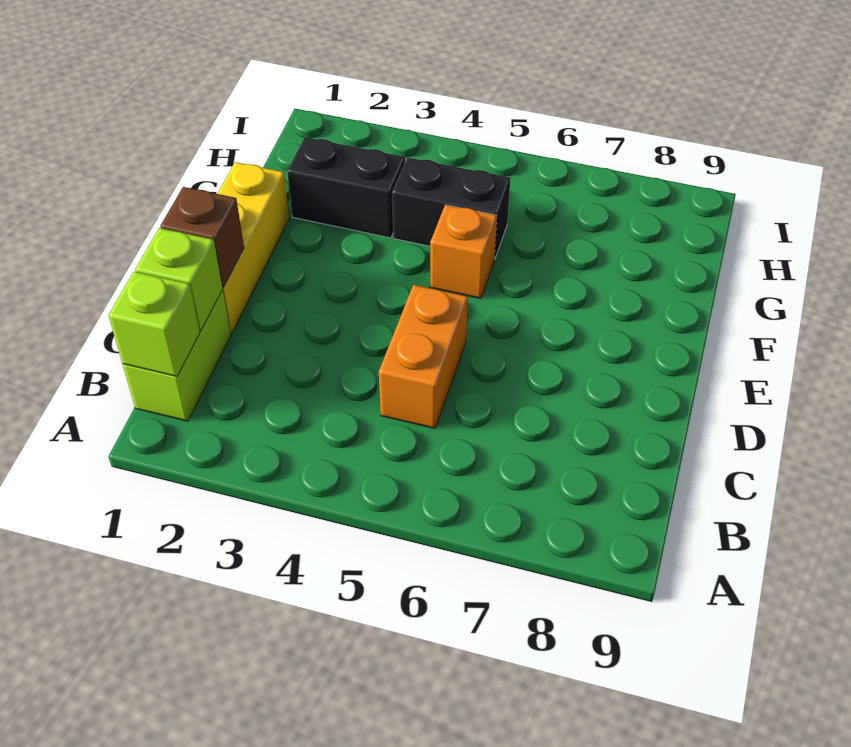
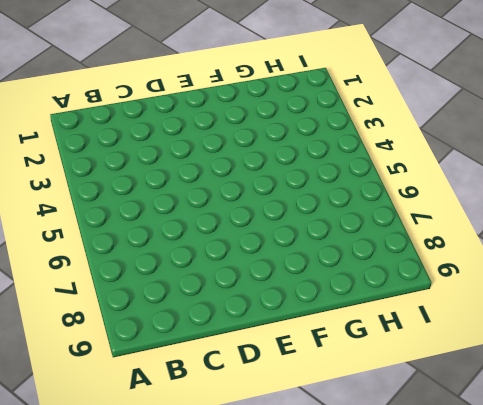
none -> lime brick B1:C1 level 1
none -> orange brick C5:D5 level 1

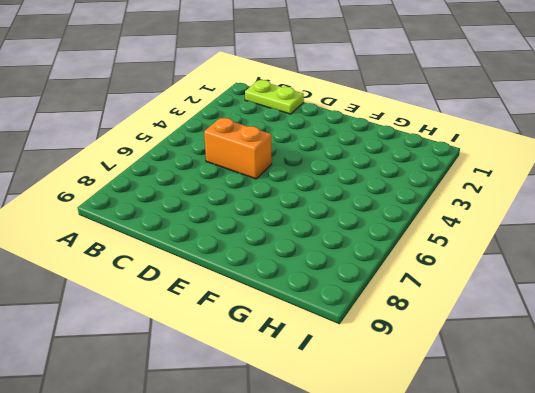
lime plate B1:C1 level 1 -> lime brick B1:C1 level 1
none -> yellow brick D1:F1 level 1
none -> orange brick F5 level 1

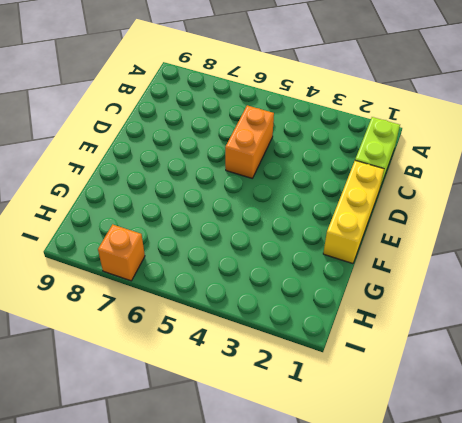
orange brick I7 level 1 -> orange brick F5 level 1
none -> black brick G2:G3 level 1
none -> black brick G4:G5 level 1

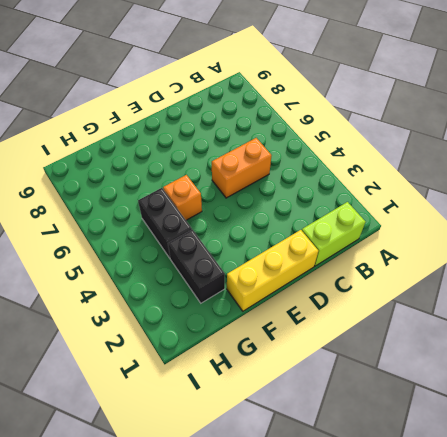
none -> lime brick B1 level 2
none -> lime brick C1 level 2

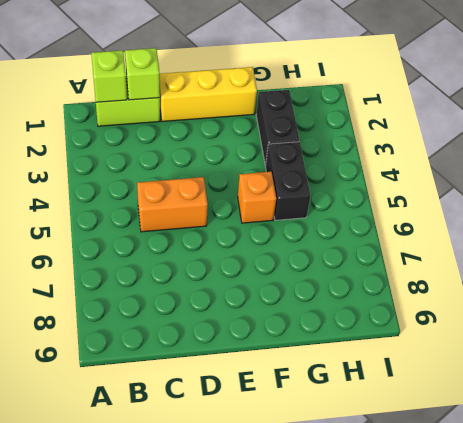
none -> brown brick D1 level 2

